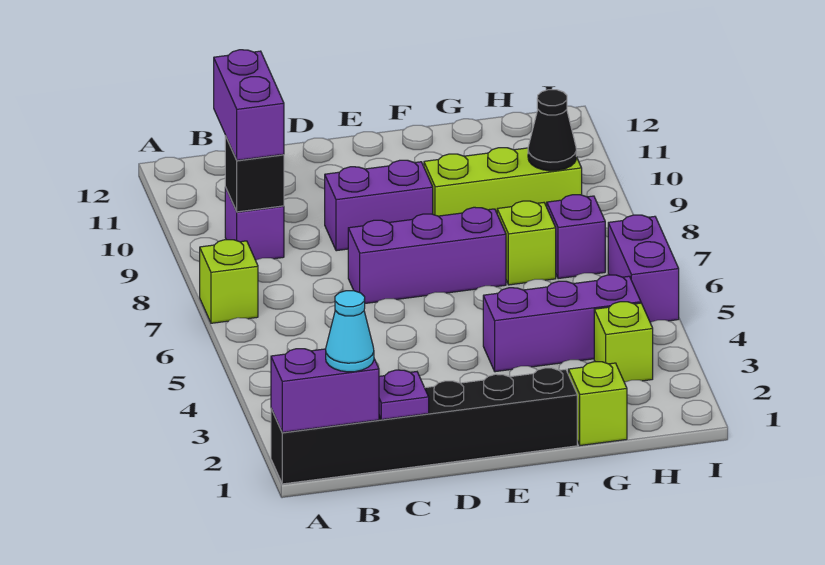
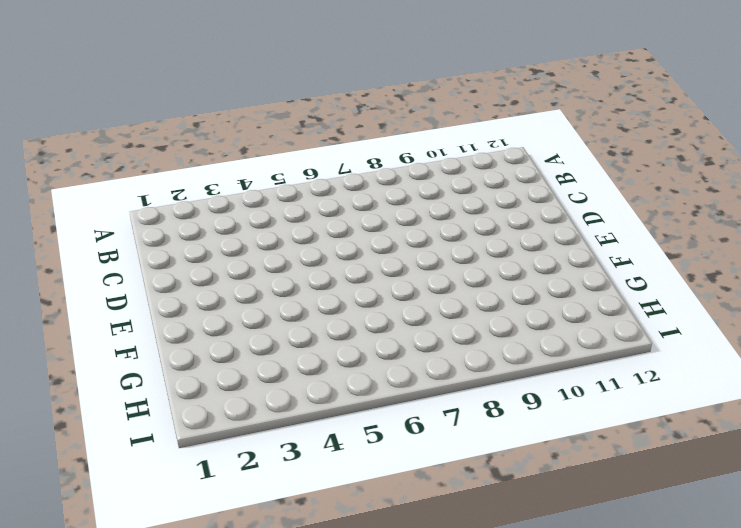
none -> black brick A1:F1 level 1
none -> lime brick A7 level 1
none -> purple brick B9 level 1

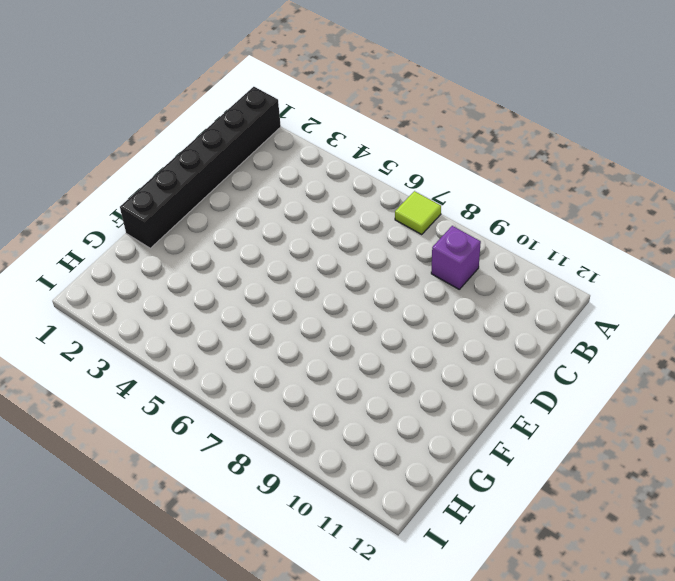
lime tile A7 level 1 -> lime brick A7 level 1
none -> purple brick D7:F7 level 1
none -> purple brick D9:E9 level 1
none -> purple brick F4:H4 level 1

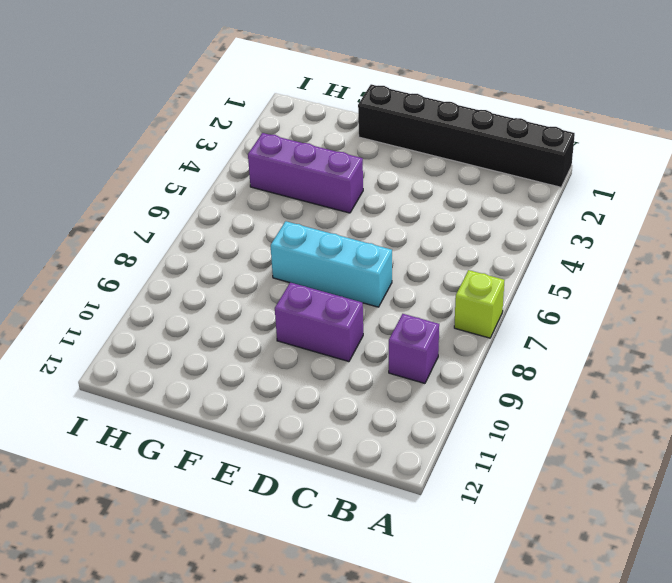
cyan brick D7:F7 level 1 -> purple brick D7:F7 level 1
none -> lime brick F9:H9 level 1
none -> lime brick G1 level 1
none -> lime brick G7 level 1

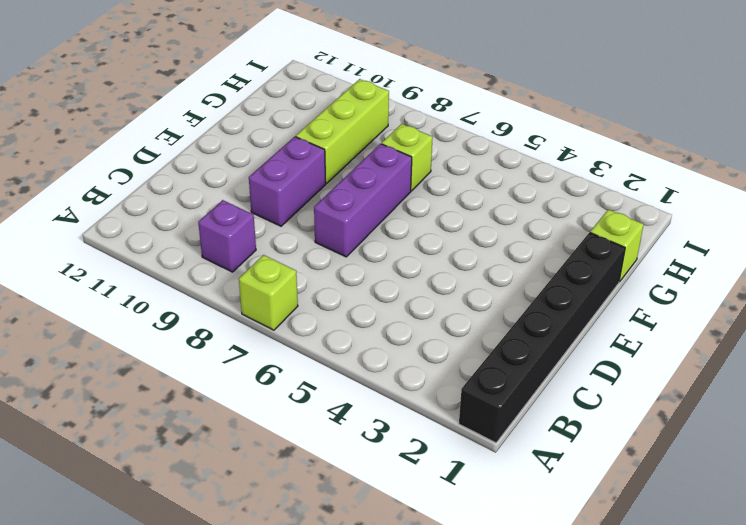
none -> purple brick F4:H4 level 1
none -> lime brick H3 level 1
none -> purple brick H7 level 1

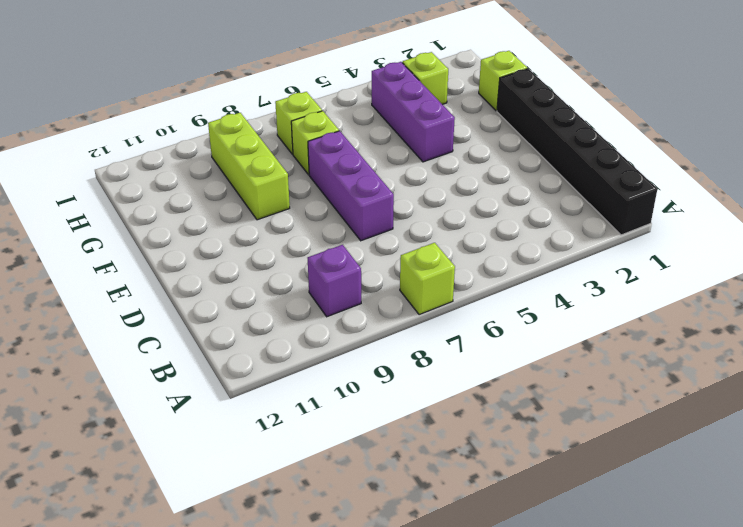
lime brick H7 level 1 -> purple brick H7 level 1
none -> purple brick D9:E9 level 1
none -> purple brick I5:I6 level 1
none -> purple brick A1:B1 level 2

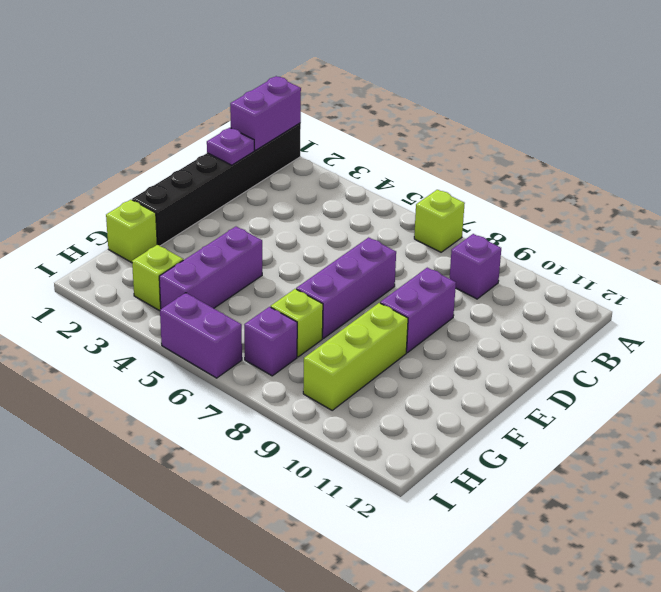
none -> black brick B9 level 2
none -> black cone H9 level 2
none -> cyan cone B1 level 3

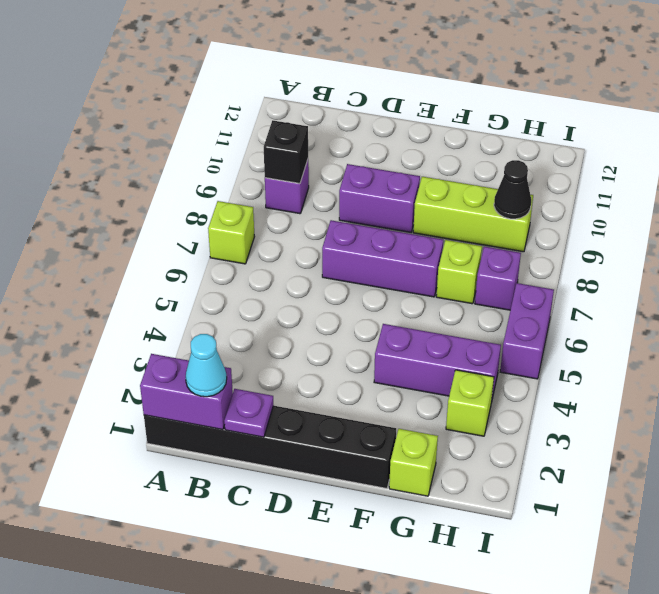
none -> purple brick B9:B10 level 3

